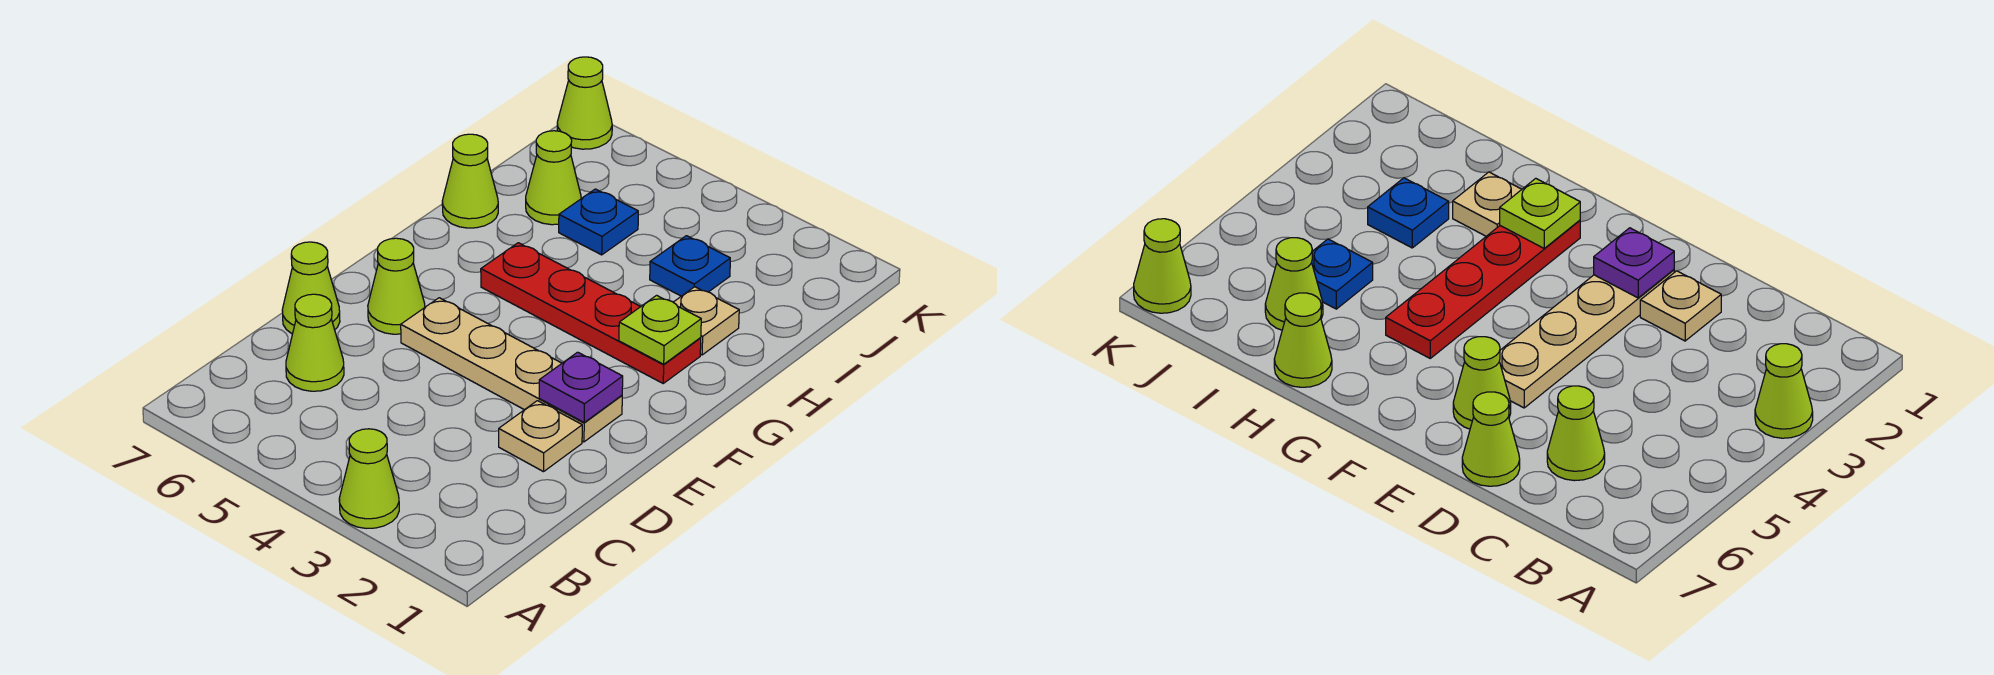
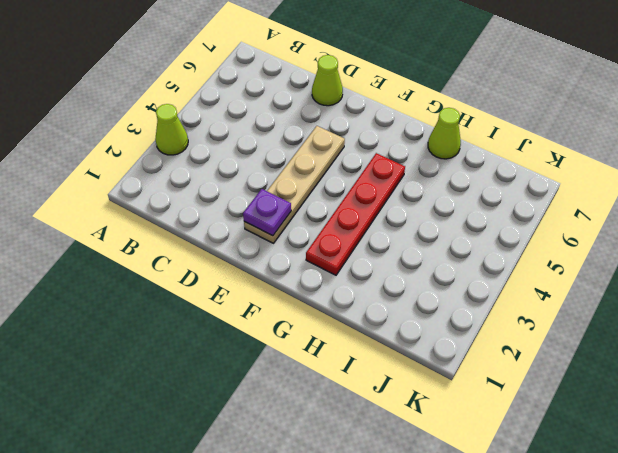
none -> lime cone C6 level 1
none -> tan plate D2 level 1
none -> lime cone E6 level 1

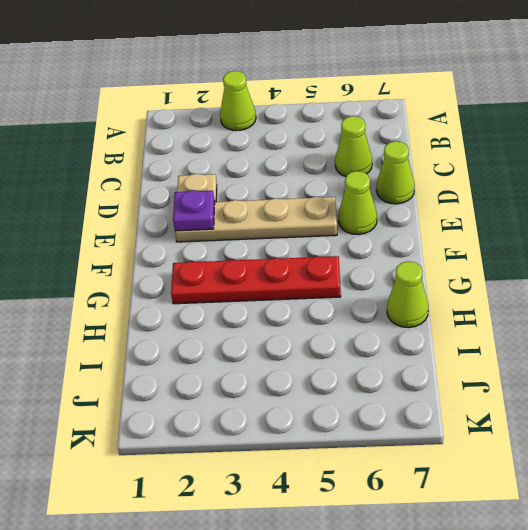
none -> tan plate H2 level 1
none -> blue plate I3 level 1
none -> blue plate I5 level 1

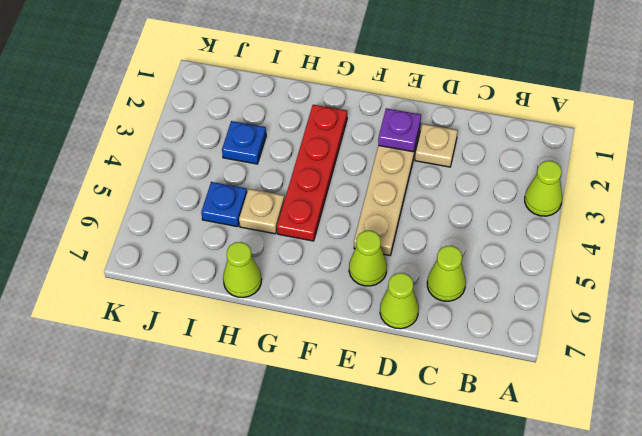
tan plate H5 level 1 -> tan plate H2 level 1
none -> lime cone I6 level 1
none -> lime cone K7 level 1
none -> lime plate G2 level 2

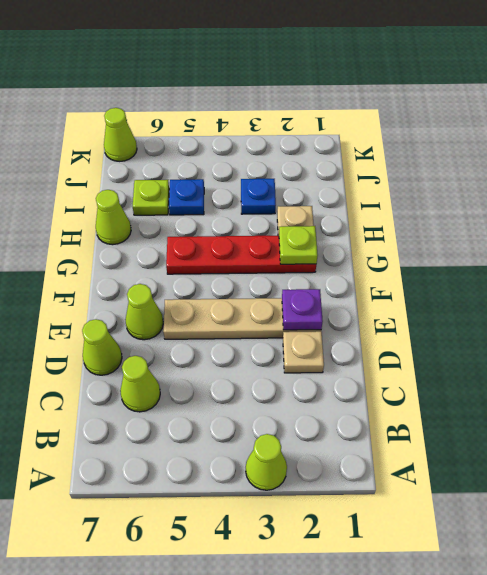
lime plate I6 level 1 -> lime cone I6 level 1

